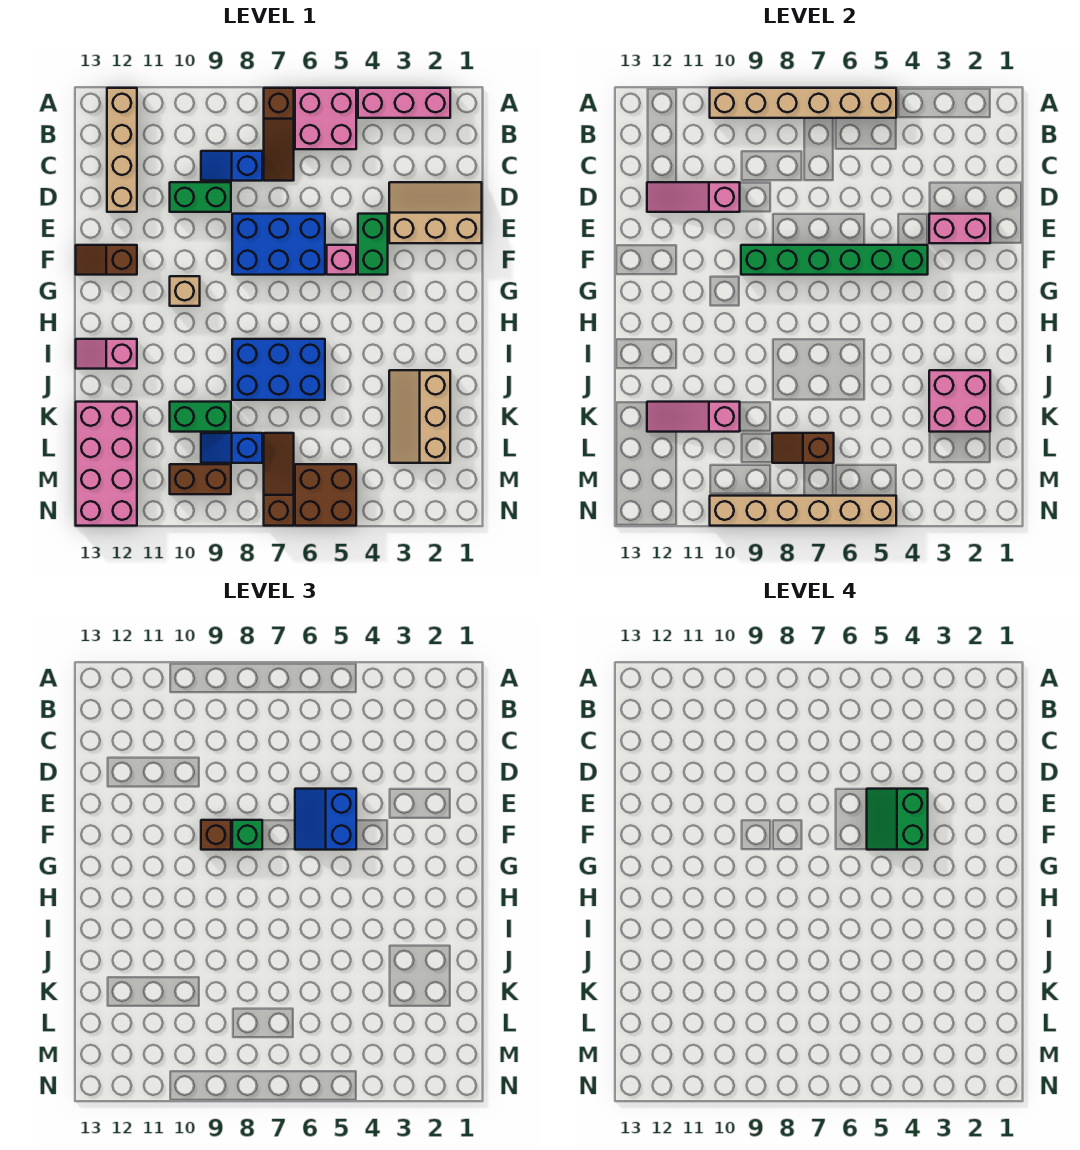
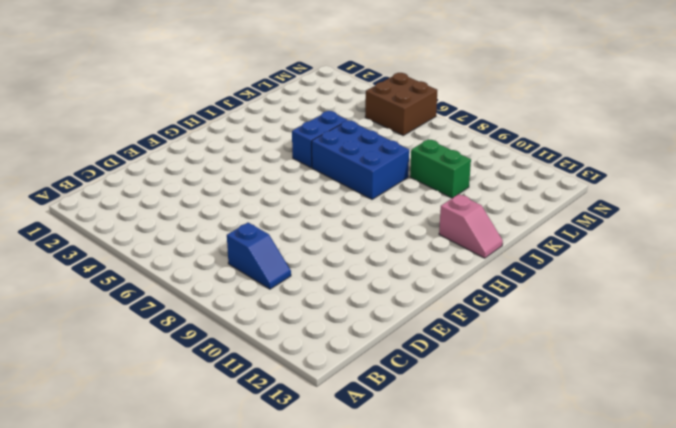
blue brick I5:J5 level 1 -> none
none -> pink brick A2:A4 level 1
none -> pink brick A5:B6 level 1
none -> brown slope A7:C7 level 1 top A
none -> tan brick A12:D12 level 1

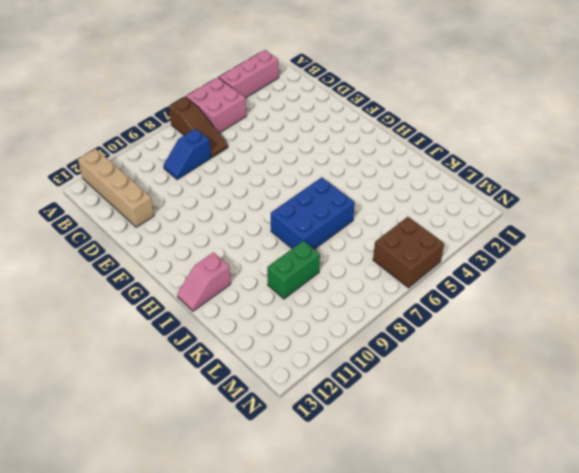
none -> tan slope D1:E3 level 1 top E
none -> green brick D9:D10 level 1
none -> green brick E4:F4 level 1
none -> blue brick E6:F8 level 1

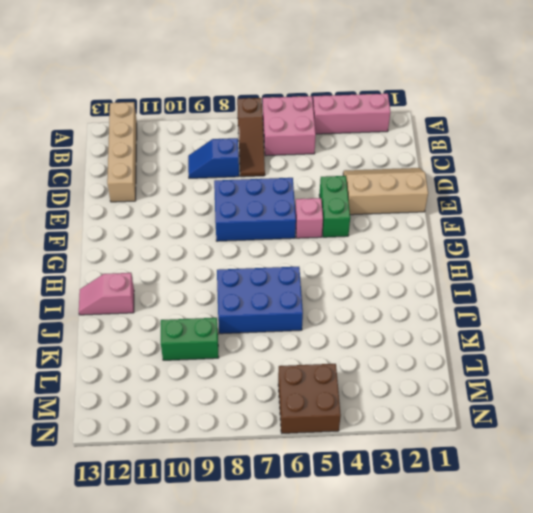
none -> green brick D9:D10 level 1
none -> brown slope F12:F13 level 1 top 12
none -> tan brick G10 level 1
none -> tan slope J2:L3 level 1 top 2

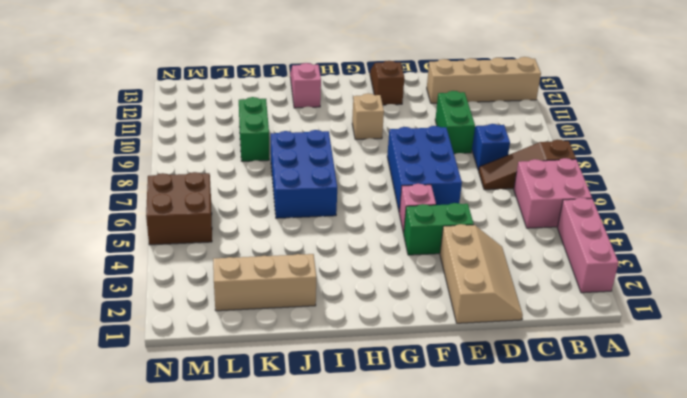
none -> pink brick K12:N13 level 1
none -> brown slope L7:N7 level 1 top N
none -> blue slope L8:L9 level 1 top 8
none -> brown brick M9:M10 level 1

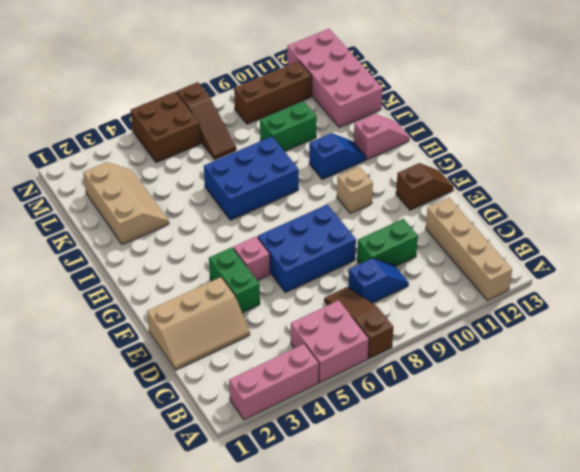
blue slope I10:I11 level 1 top 10 -> blue slope L8:L9 level 1 top 8
brown brick M9:M11 level 1 -> brown brick M9:M10 level 1
none -> tan brick A5:A10 level 2
none -> pink slope D10:D12 level 2 top 10
none -> pink brick E2:E3 level 2
none -> green brick F4:F9 level 2

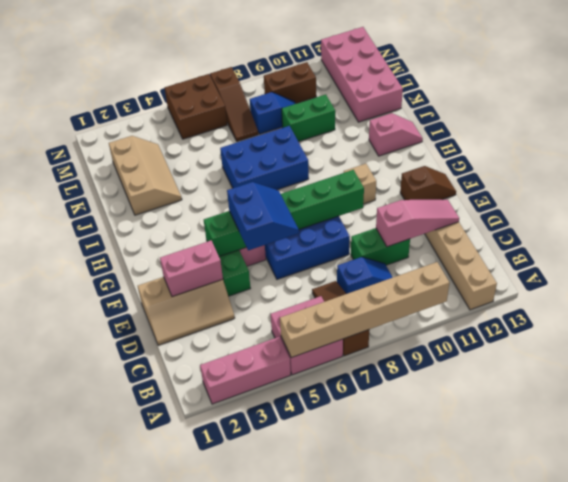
none -> pink brick J2:K3 level 2
none -> pink slope K10:K12 level 2 top 10
none -> brown slope L7:L8 level 2 top 7
none -> tan brick N5:N10 level 2

